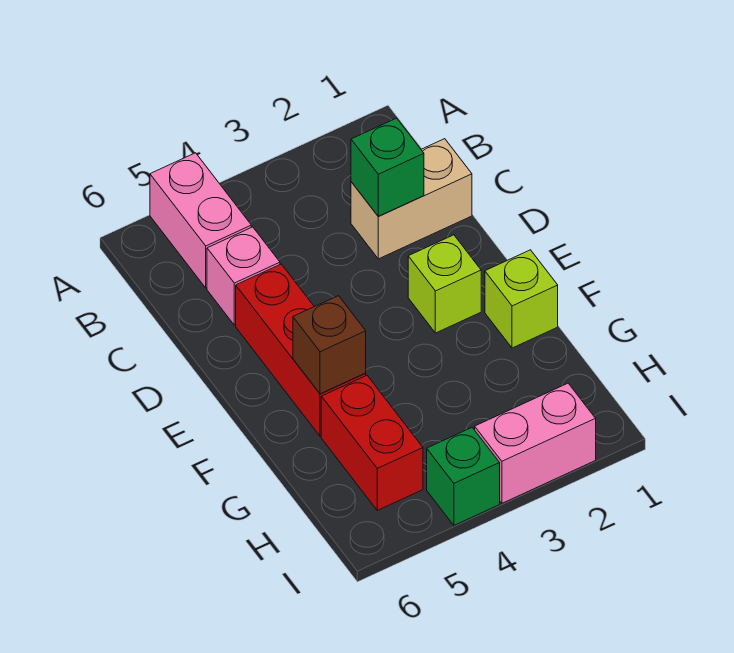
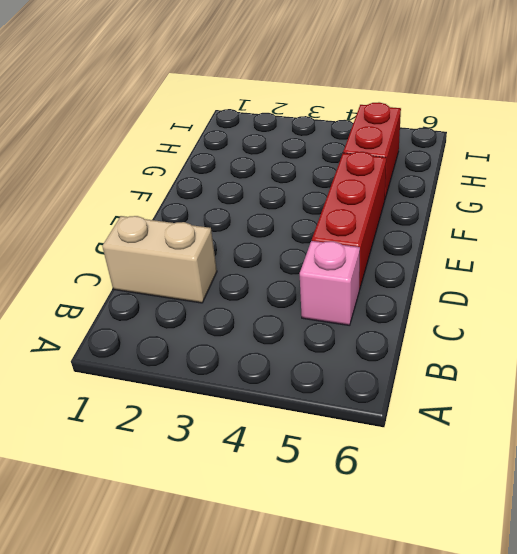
none -> pink brick A5:B5 level 1
none -> lime brick E2 level 1

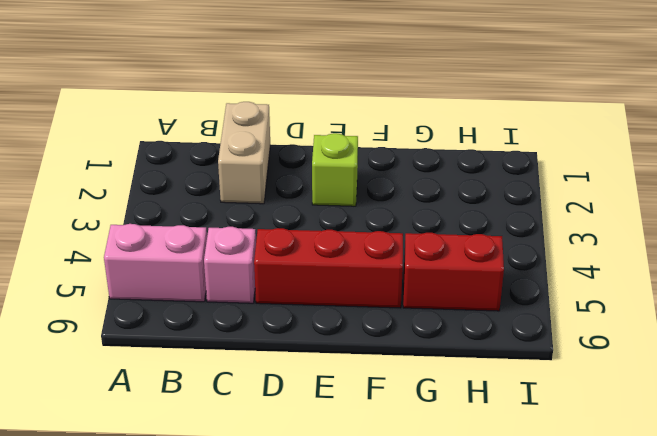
none -> lime brick F1 level 1
none -> pink brick I2:I3 level 1

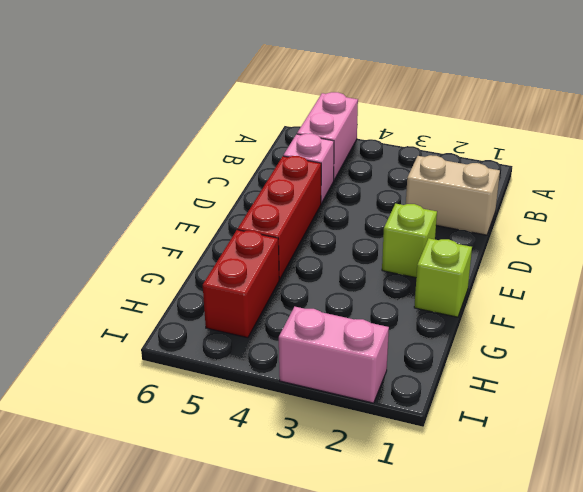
none -> green brick I4 level 1
none -> green brick C2 level 2

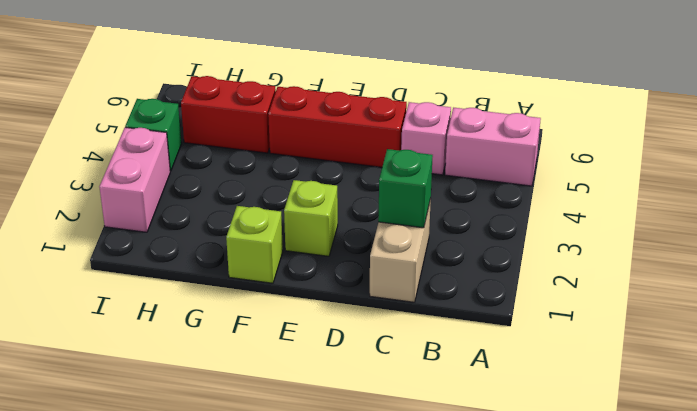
none -> brown brick F5 level 2

